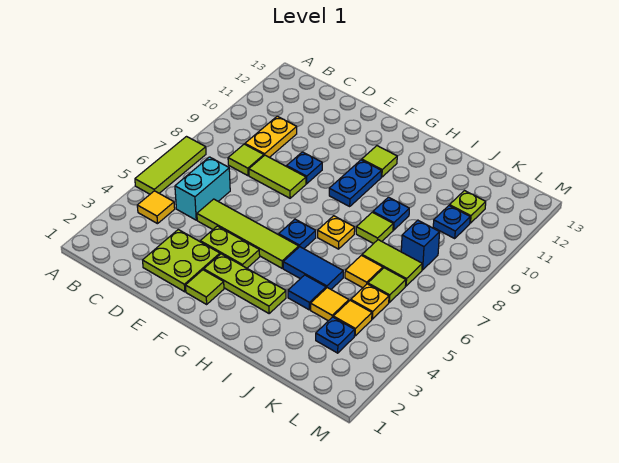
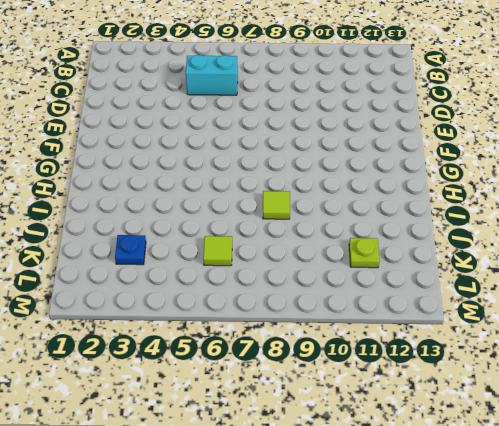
none -> lime tile A5:A7 level 1
none -> yellow tile B4 level 1
none -> lime tile C8 level 1
none -> yellow plate C9:C10 level 1

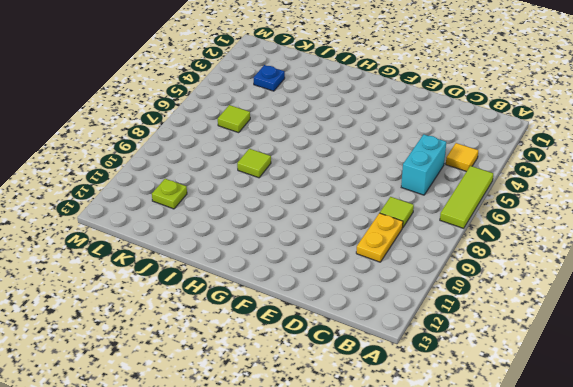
none -> lime plate D2:E3 level 1
none -> lime tile D5:G5 level 1
none -> lime tile D8:E8 level 1
none -> lime plate E4:F4 level 1

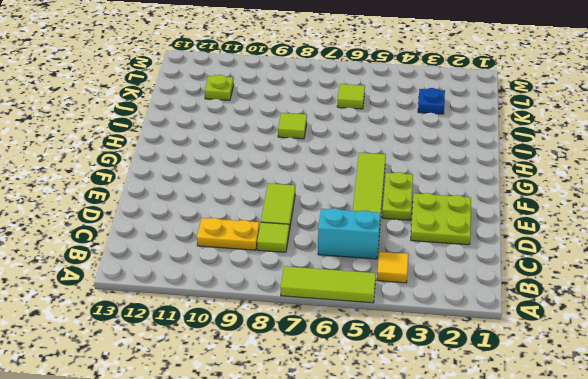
none -> blue plate E9 level 1
none -> lime tile F2 level 1
none -> lime plate F3:H3 level 1
none -> blue plate G6 level 1

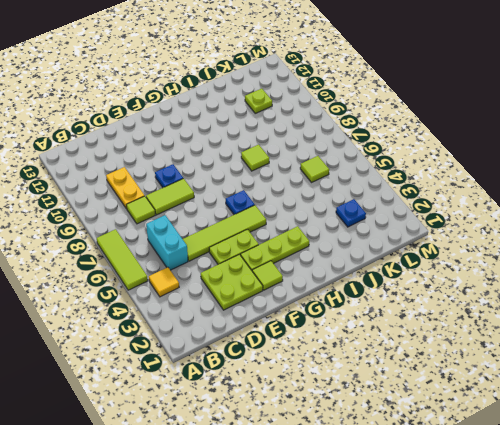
none -> blue plate G9:G10 level 1
none -> lime tile G11 level 1
none -> blue tile H5:I5 level 1
none -> yellow plate H7 level 1

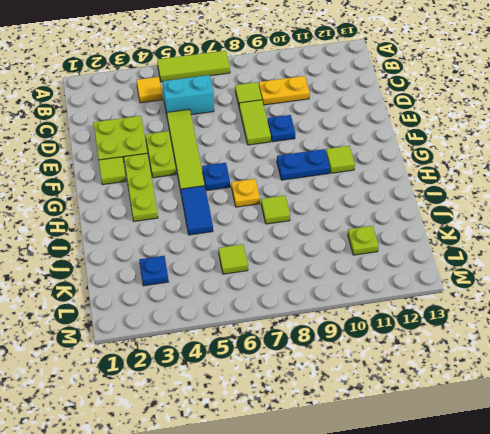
none -> blue tile I4 level 1
none -> blue plate I9 level 1
none -> yellow tile J4 level 1
none -> yellow tile J6 level 1

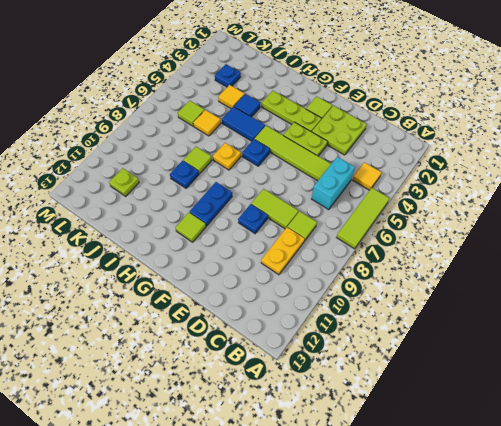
none -> lime tile J7:K7 level 1
none -> yellow tile K4 level 1
none -> yellow plate K5 level 1
none -> blue brick K8 level 1

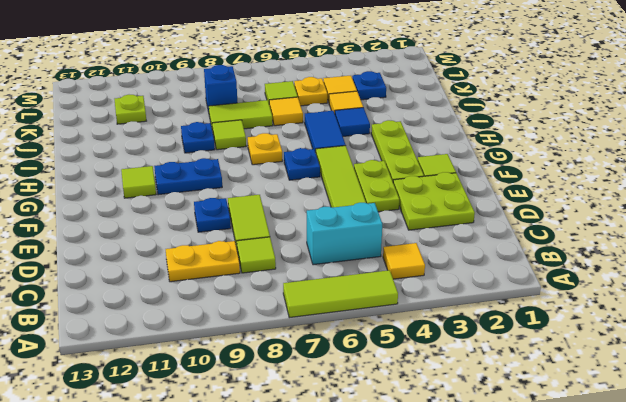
lime tile J7:J8 level 1 -> lime tile J7:K7 level 1
none -> blue plate K10 level 1

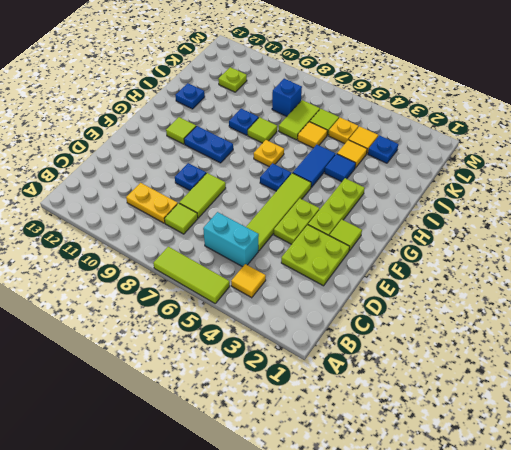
blue plate I12 level 1 -> blue plate K10 level 1

